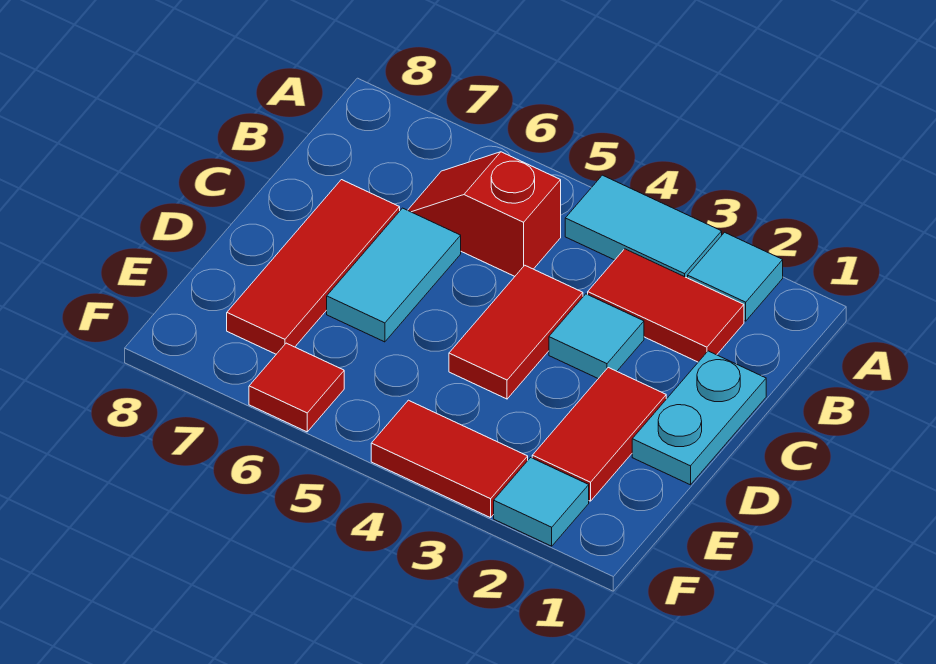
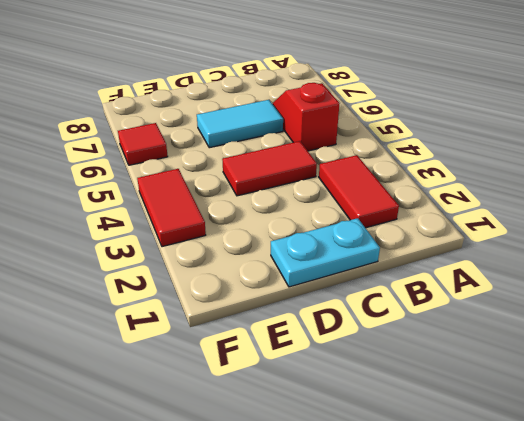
none -> cyan tile A2 level 1
none -> cyan tile A3:A4 level 1
none -> cyan tile C3 level 1

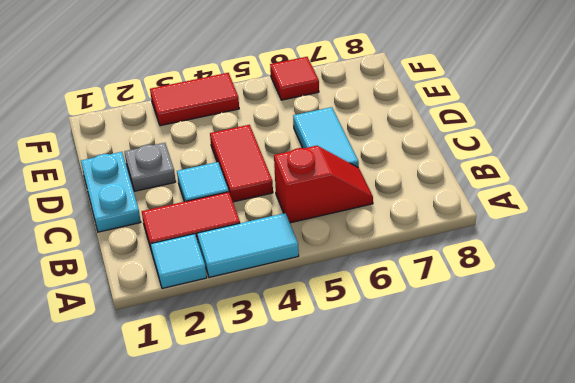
grey plate D2 level 1 -> red tile D2:E2 level 1
none -> red tile C7:E7 level 1
none -> cyan tile F2 level 1

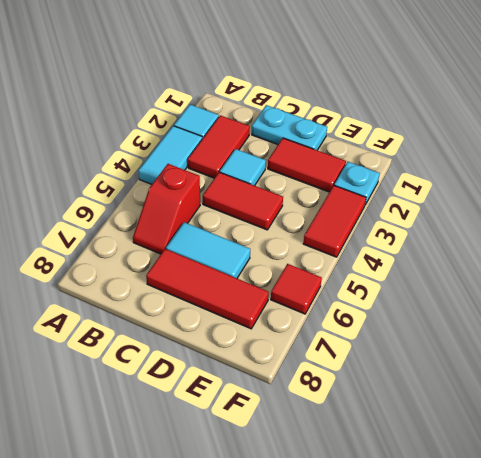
cyan plate F2 level 1 -> cyan tile F2 level 1

